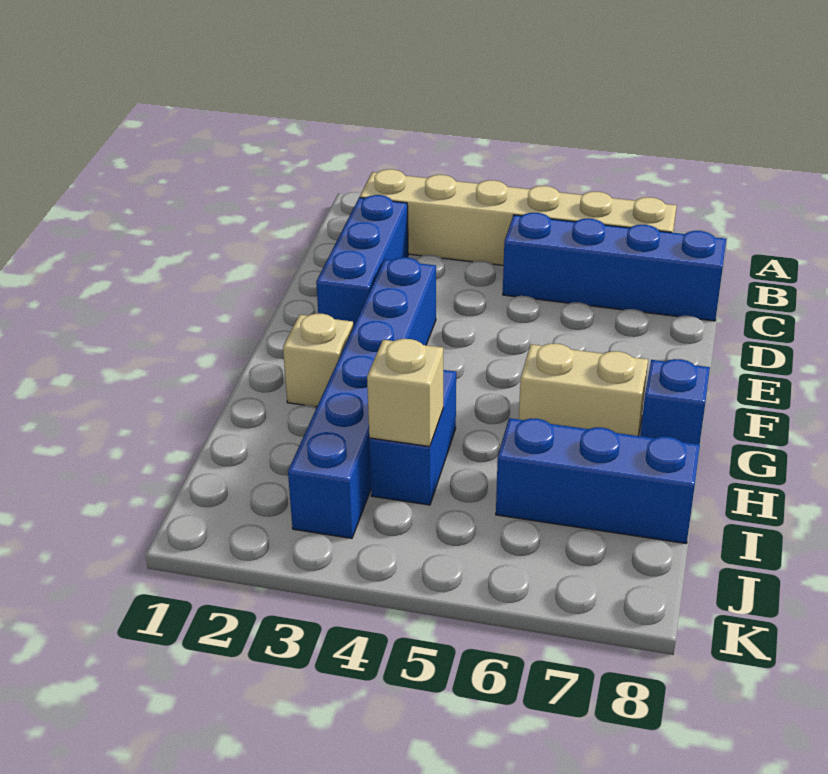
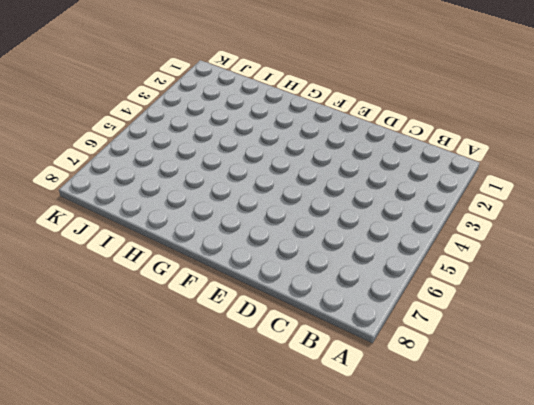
none -> tan brick B2:B7 level 1
none -> blue brick C2:E2 level 1

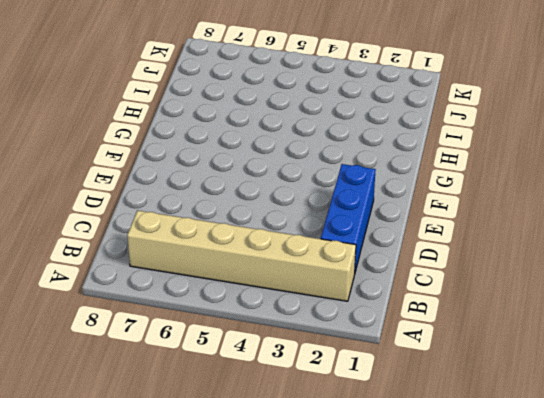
none -> blue brick C5:C8 level 1
none -> blue brick E3:J3 level 1

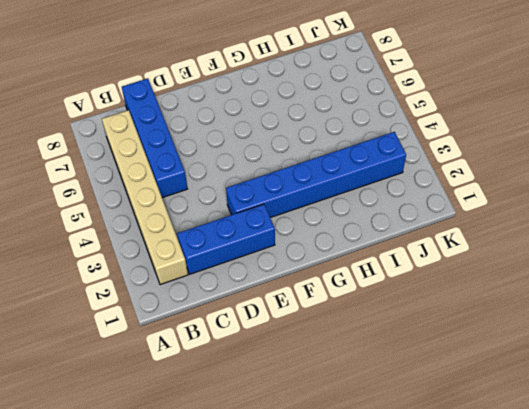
none -> tan brick G2 level 1
none -> tan brick G6:G7 level 1

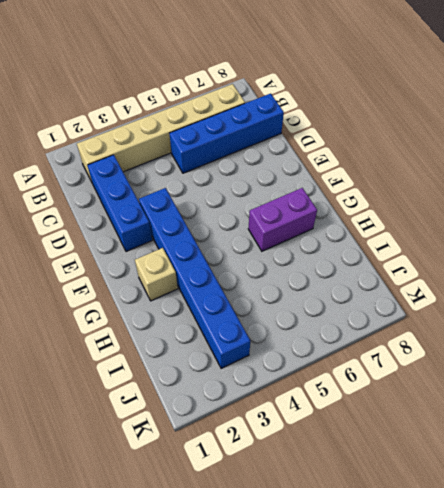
purple brick G6:G7 level 1 -> tan brick G6:G7 level 1
none -> blue brick G8 level 1
none -> blue brick H4:I4 level 1

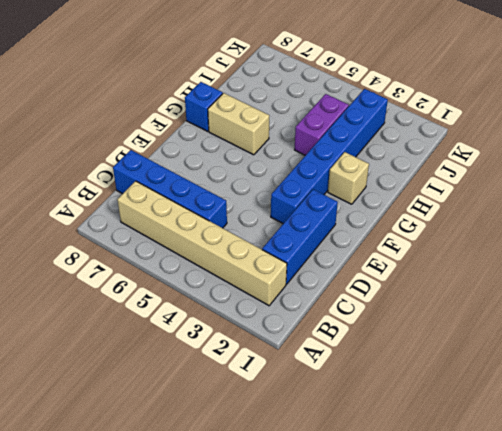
purple brick H4:I4 level 1 -> blue brick H4:I4 level 1
none -> blue brick I6:I8 level 1
none -> tan brick I4 level 2

